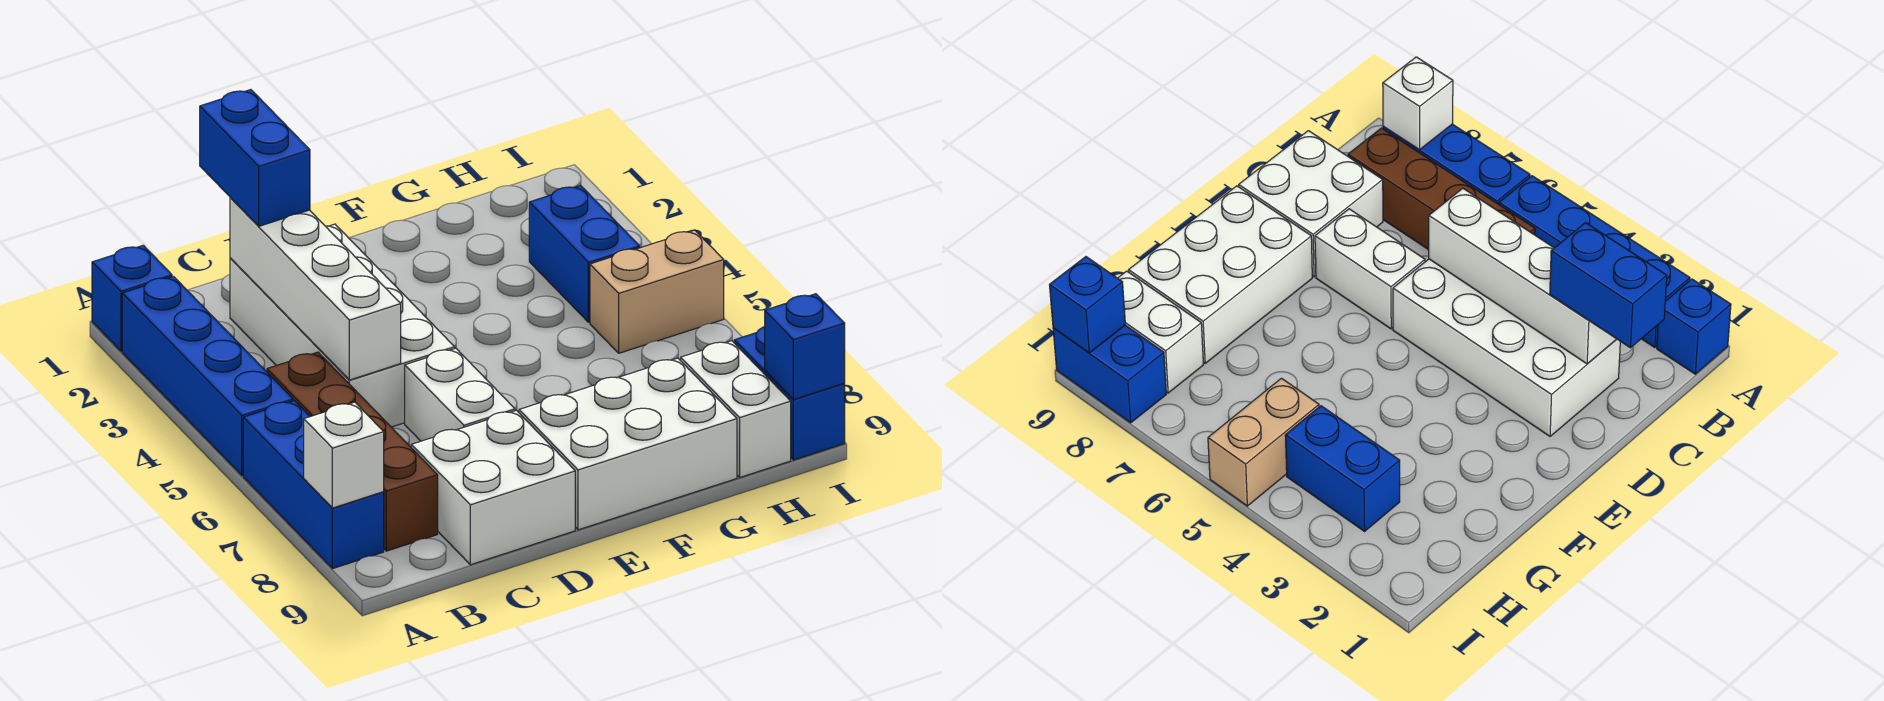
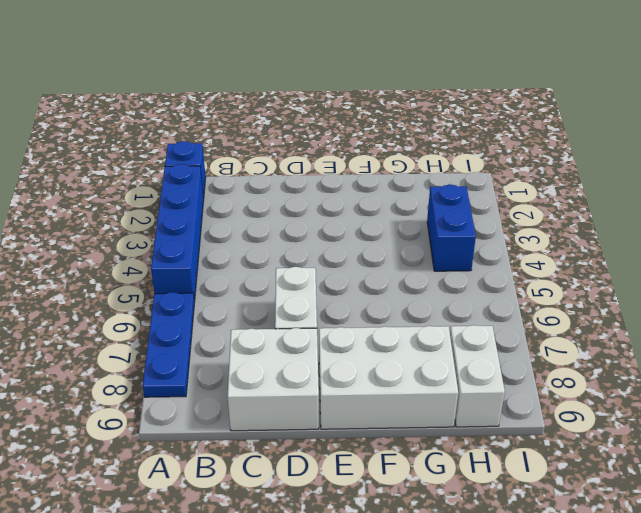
blue plate A6:A8 level 1 -> blue brick A6:A8 level 1
none -> brown brick B5:B8 level 1
none -> white brick C2:D5 level 1
none -> tan brick H5:I5 level 1

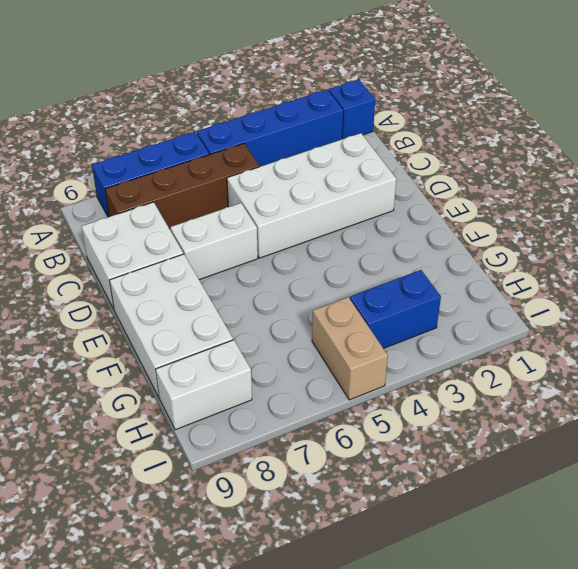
none -> blue brick I8:I9 level 1
none -> white brick A8 level 2
none -> white brick C2:C5 level 2

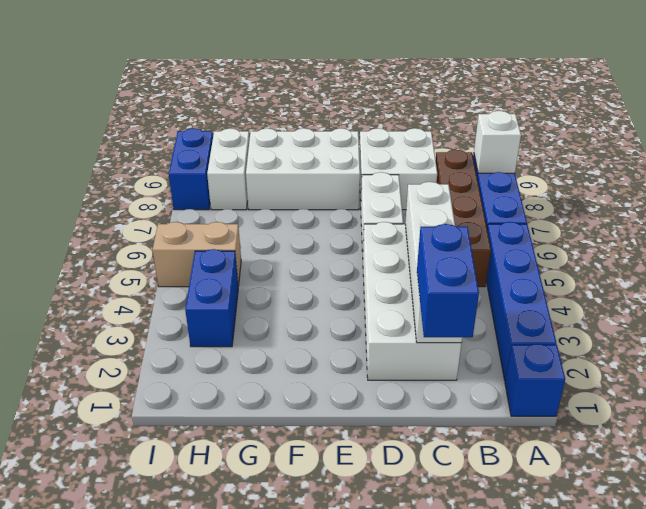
none -> blue brick I9 level 2

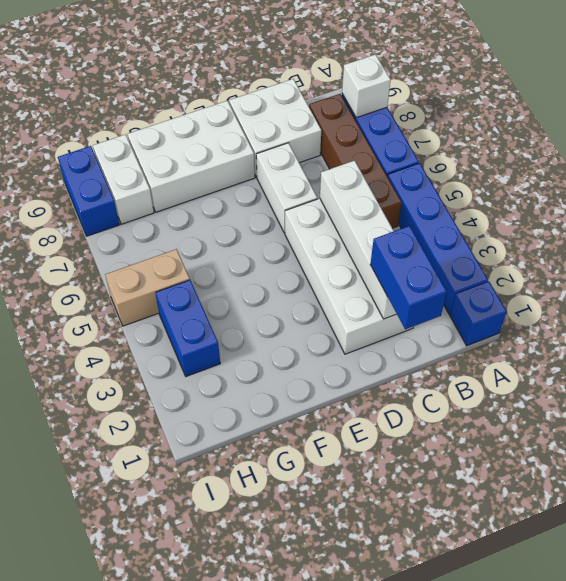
none -> blue brick I9 level 2

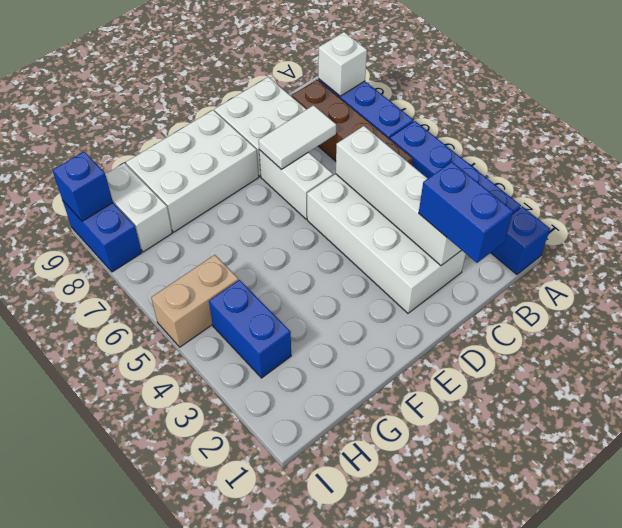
white tile C7:D7 level 2 -> none

